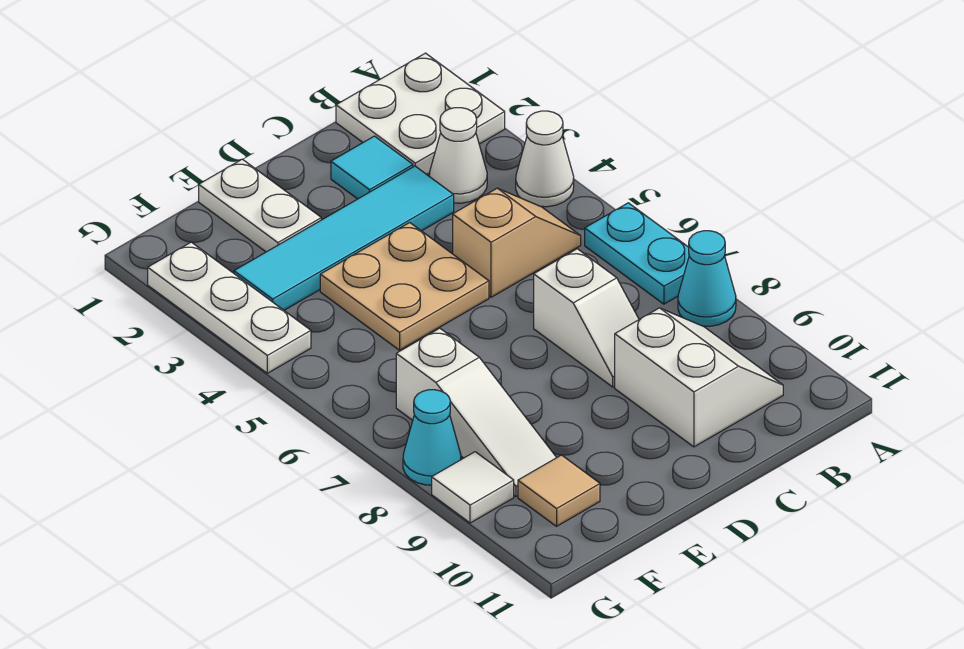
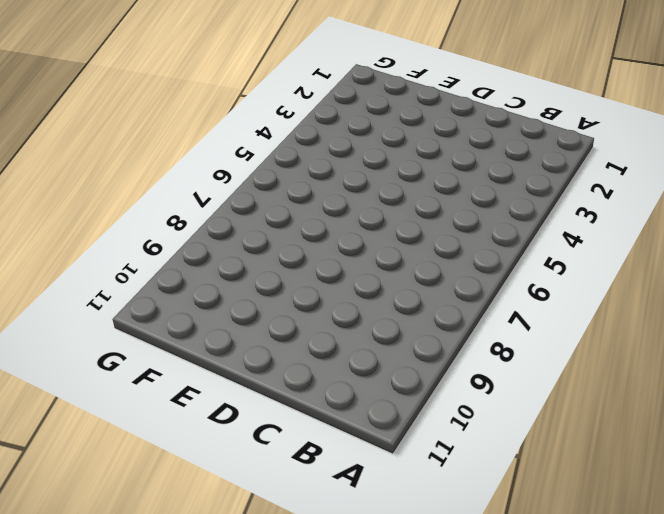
none -> white plate A1:B2 level 1
none -> white cone A4 level 1
none -> cyan plate A6:A7 level 1

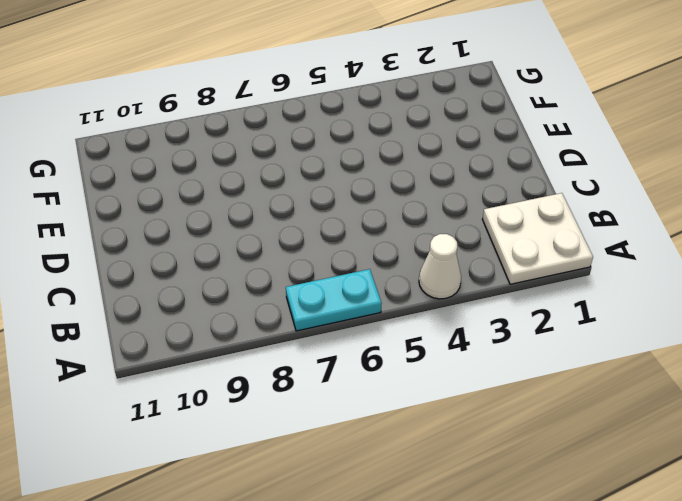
none -> cyan cone A8 level 1
none -> white cone B3 level 1
none -> tan slope B5:C5 level 1 top C

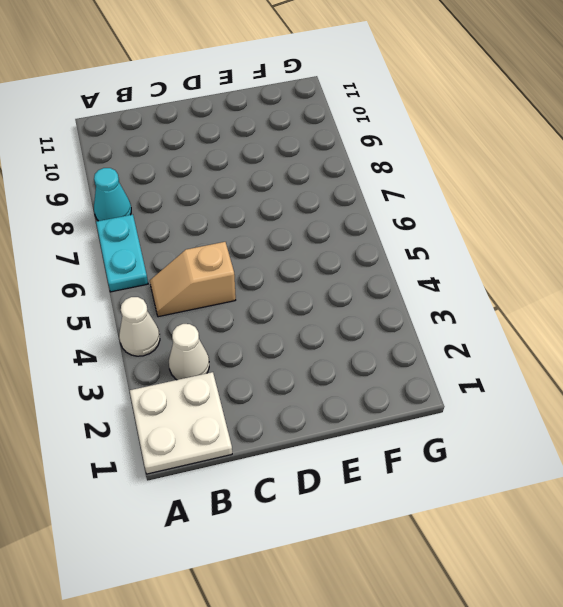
none -> white slope B9:C10 level 1 top C
none -> cyan tile C2 level 1
none -> cyan tile C3:F3 level 1

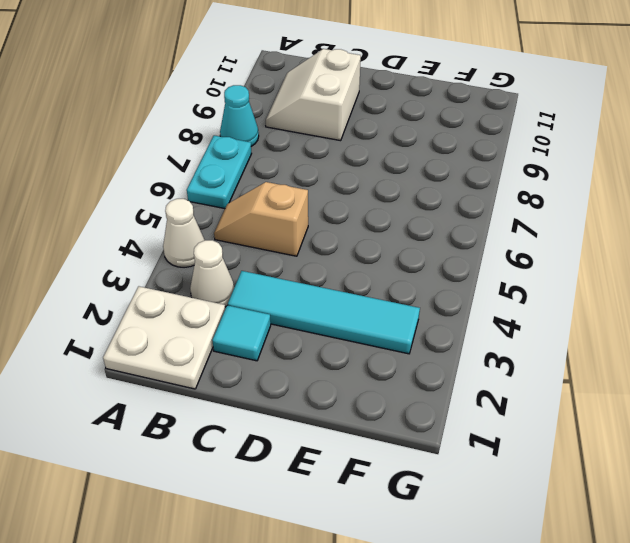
none -> white slope C7:C8 level 1 top 7
none -> tan plate D4:E5 level 1
none -> white plate E1:E2 level 1

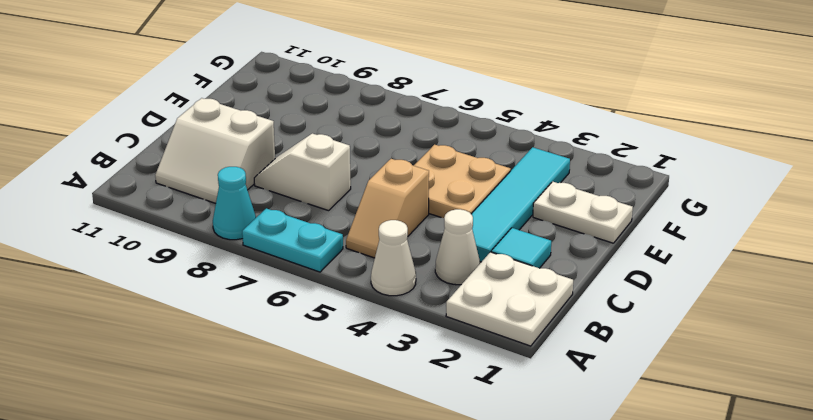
none -> white slope F7:F9 level 1 top 7
none -> tan tile F10 level 1
none -> white plate G2:G4 level 1

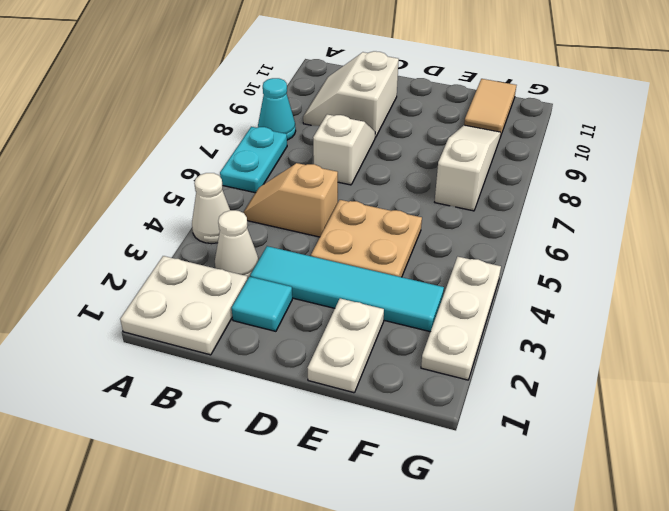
tan tile F10:F11 level 1 -> tan tile F10 level 1
none -> cyan cone G8 level 1
none -> white tile G9 level 1

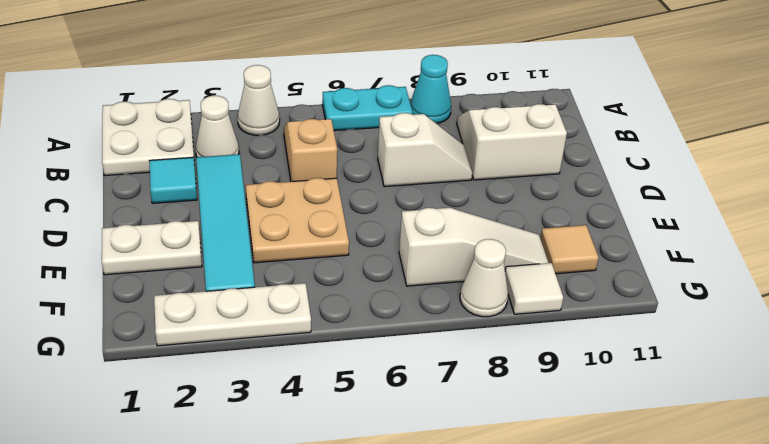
white cone G8 level 1 -> cyan cone G8 level 1

